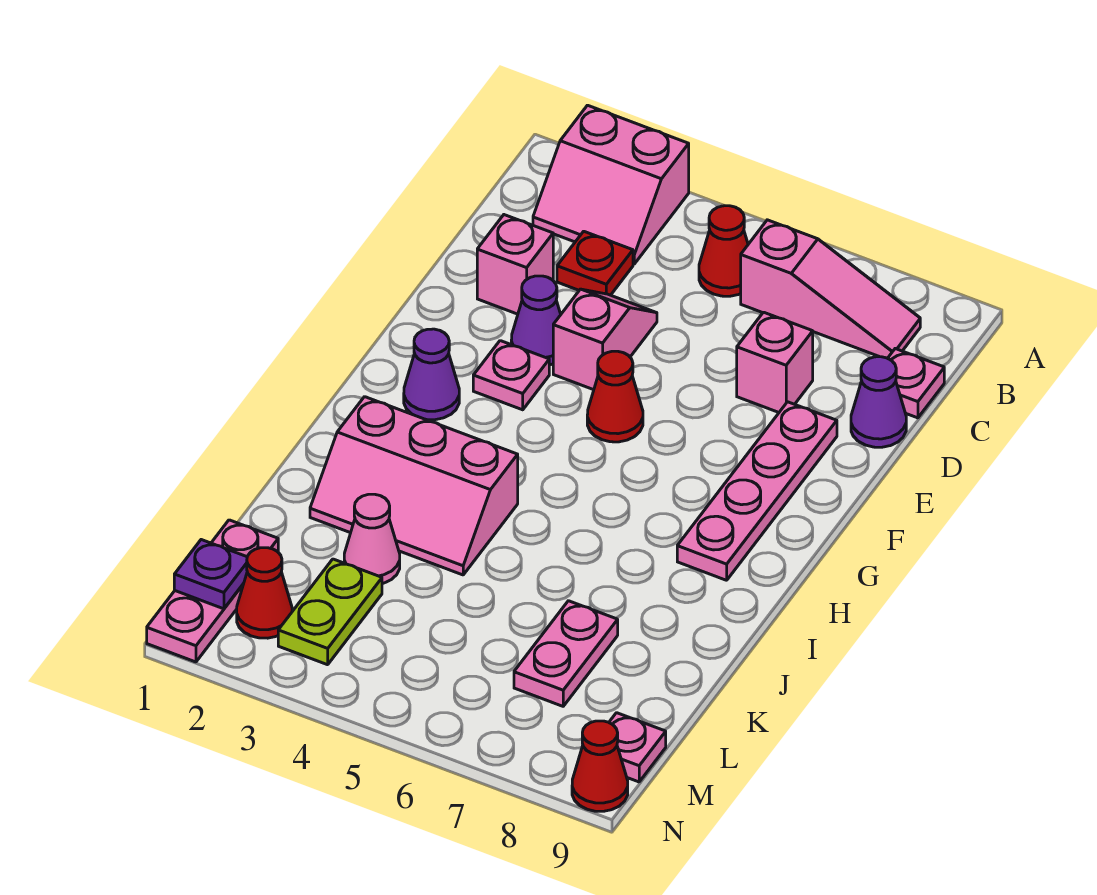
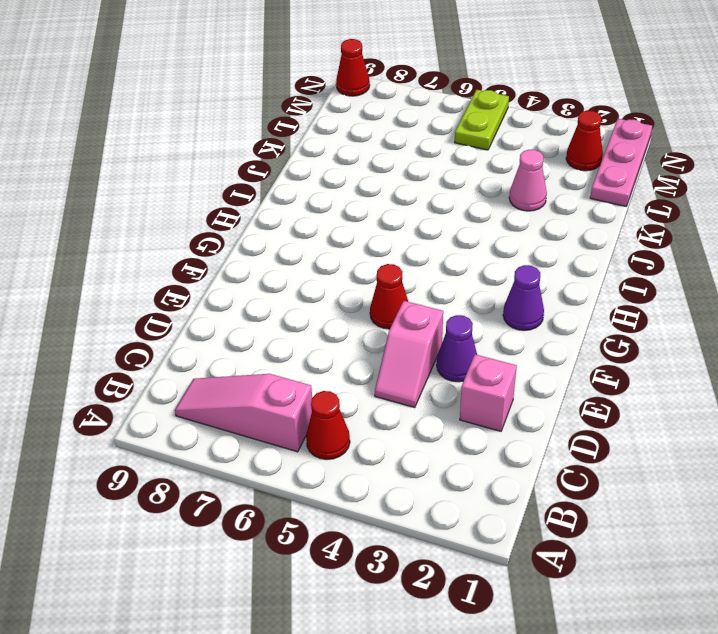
lime plate M5:N5 level 1 -> lime plate L3:M3 level 1
none -> pink slope A2:B3 level 1 top A
none -> red plate C3 level 1
none -> pink plate C9 level 1

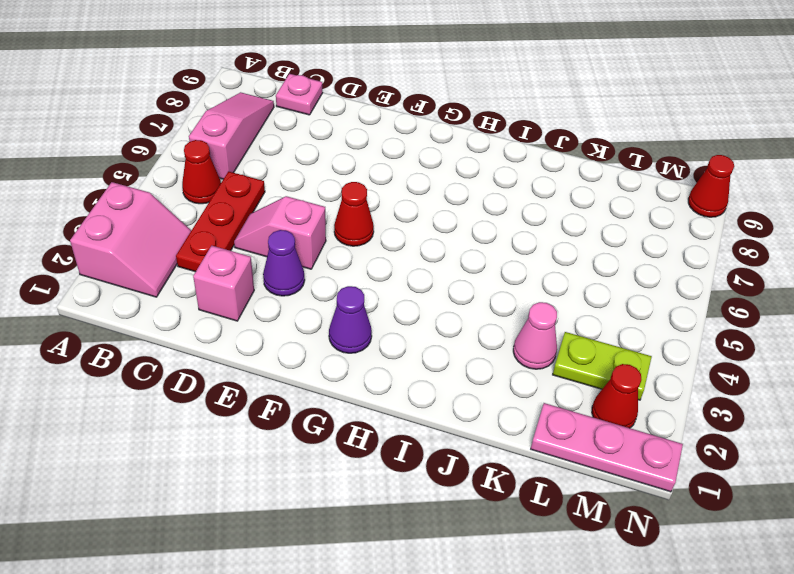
red plate C3:C5 level 1 -> red plate C3 level 1
none -> pink brick D7 level 1
none -> purple cone D9 level 1
none -> pink plate E8:H8 level 1

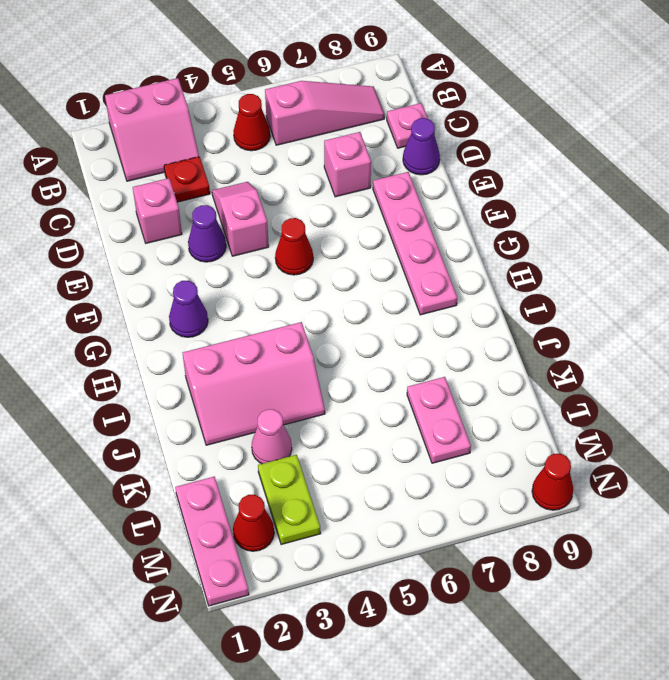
none -> pink plate F3 level 1
none -> pink plate M9 level 1
none -> purple plate M1 level 2

